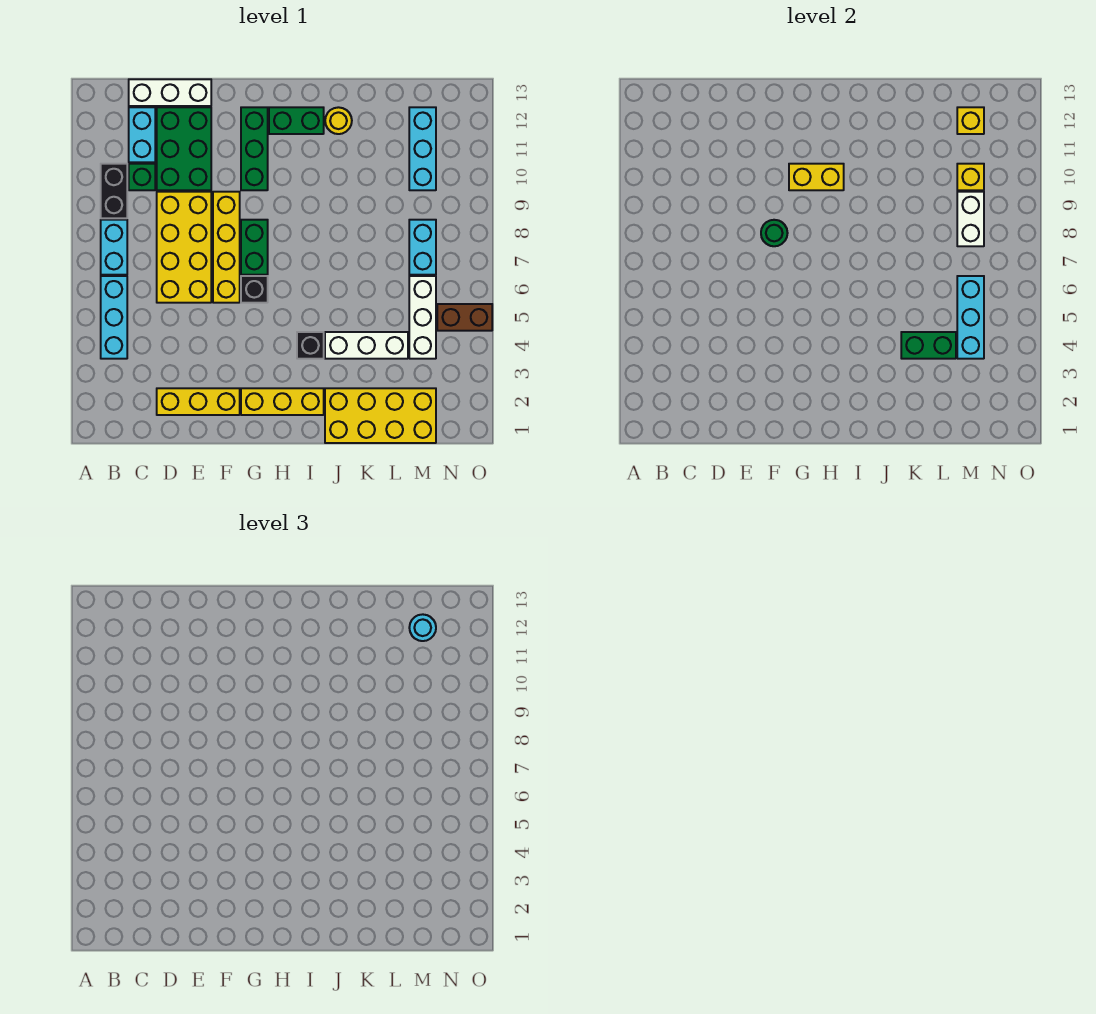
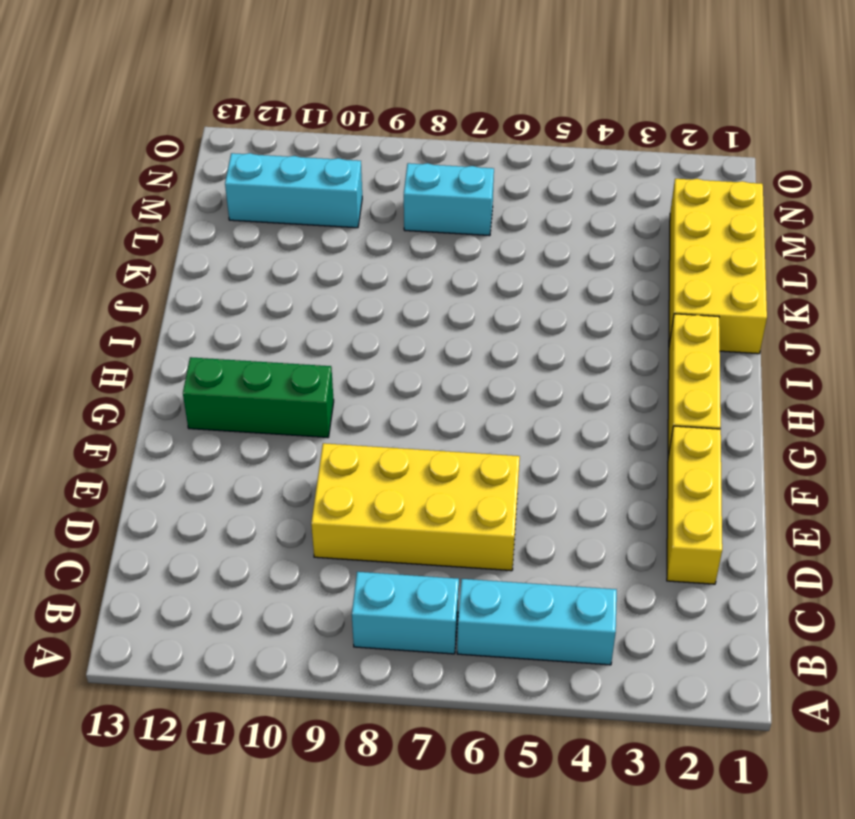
none -> black brick B9:B10 level 1
none -> green brick C10 level 1
none -> cyan brick C11:C12 level 1
none -> white brick C13:E13 level 1

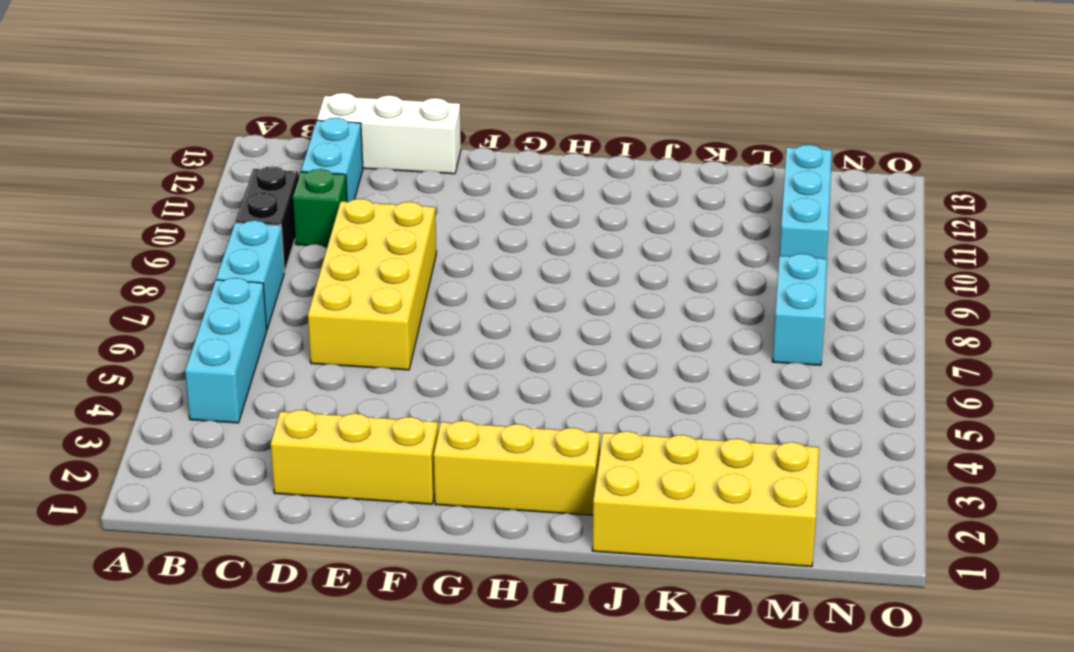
none -> green brick D10:E12 level 1
none -> yellow brick F6:F9 level 1
none -> black brick G6 level 1
none -> green brick G7:G8 level 1

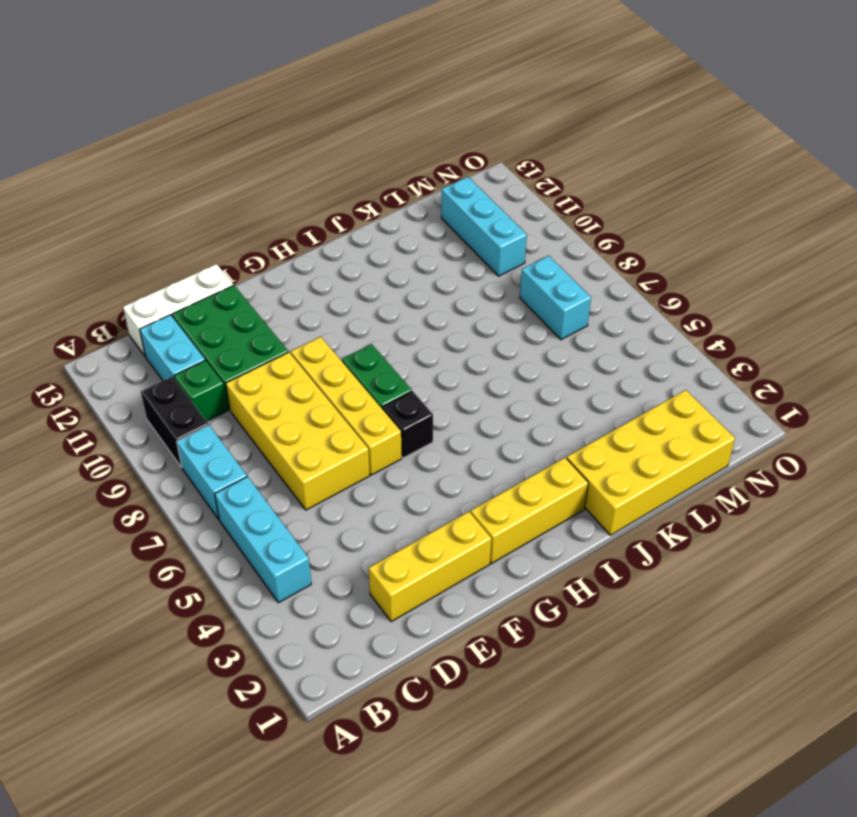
none -> green brick G10:G12 level 1
none -> green brick H12:I12 level 1
none -> black brick I4 level 1
none -> white brick J4:L4 level 1

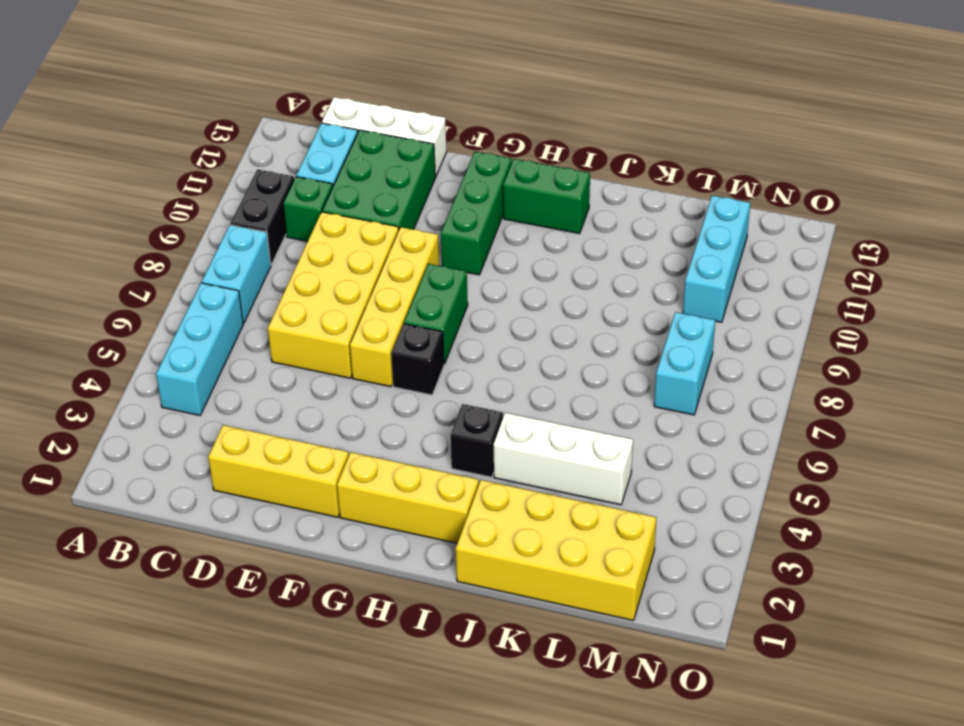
none -> yellow round brick J12 level 1
none -> white brick M4:M6 level 1
none -> brown brick N5:O5 level 1
none -> green round brick F8 level 2

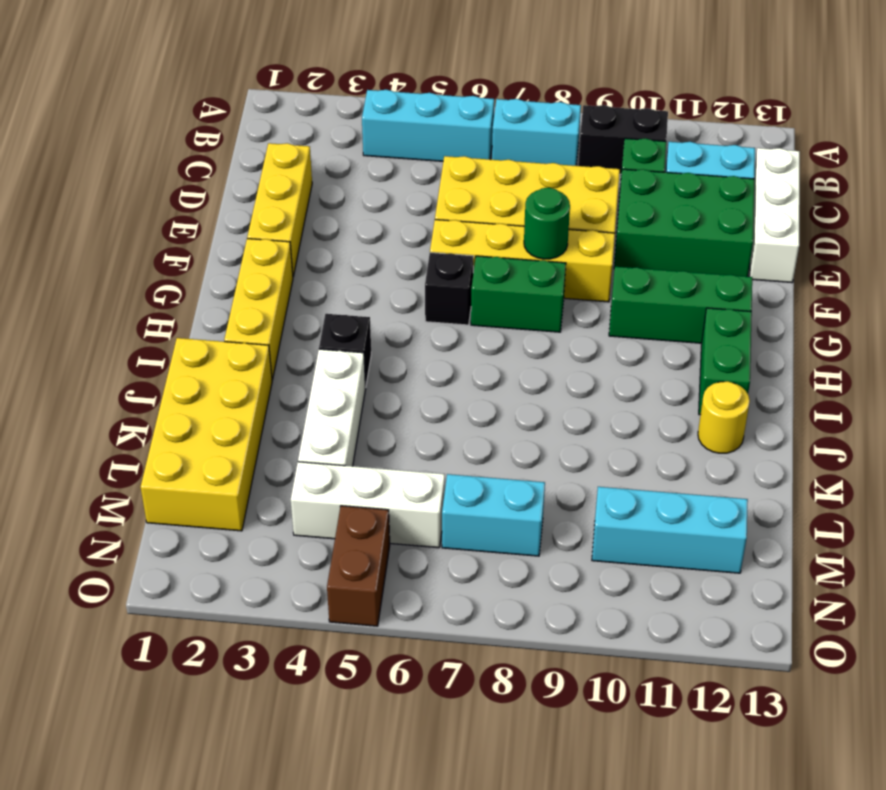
none -> yellow brick G10:H10 level 2
none -> green brick K4:L4 level 2
none -> cyan brick M4:M6 level 2
none -> white brick M8:M9 level 2

